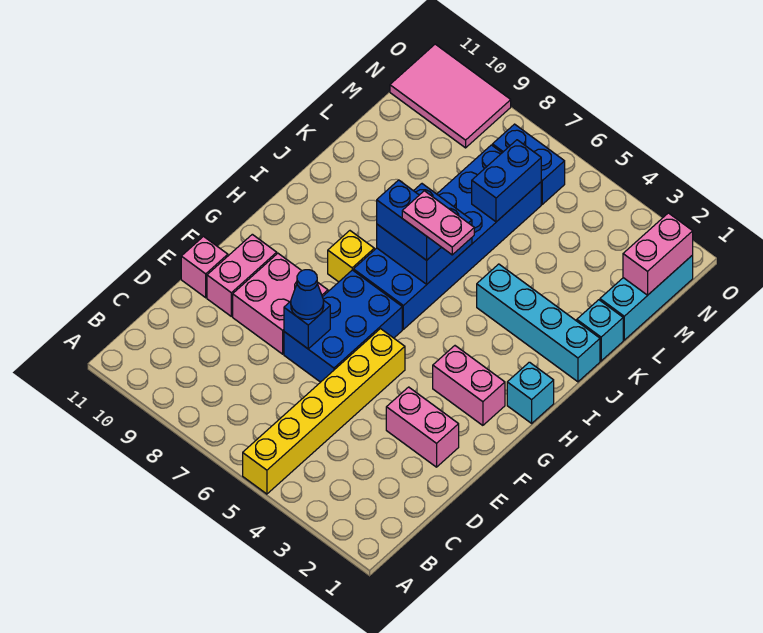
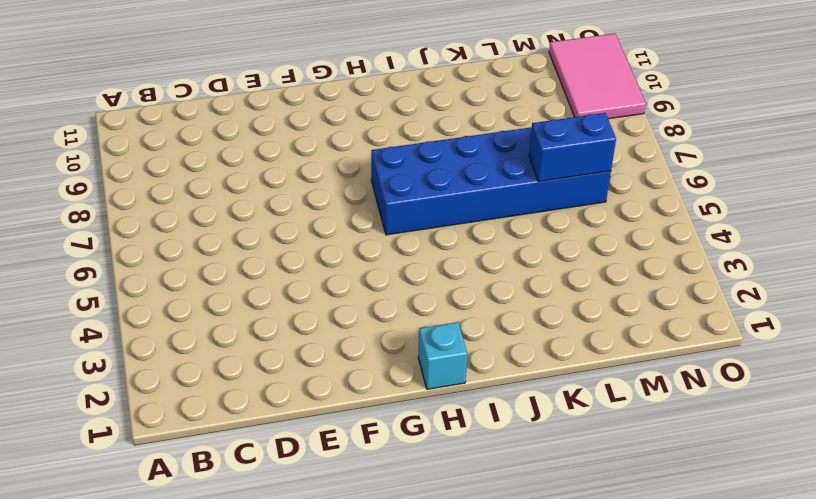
none -> yellow brick A5:F5 level 1
none -> pink brick E2:E3 level 1
none -> blue brick E6:G7 level 1

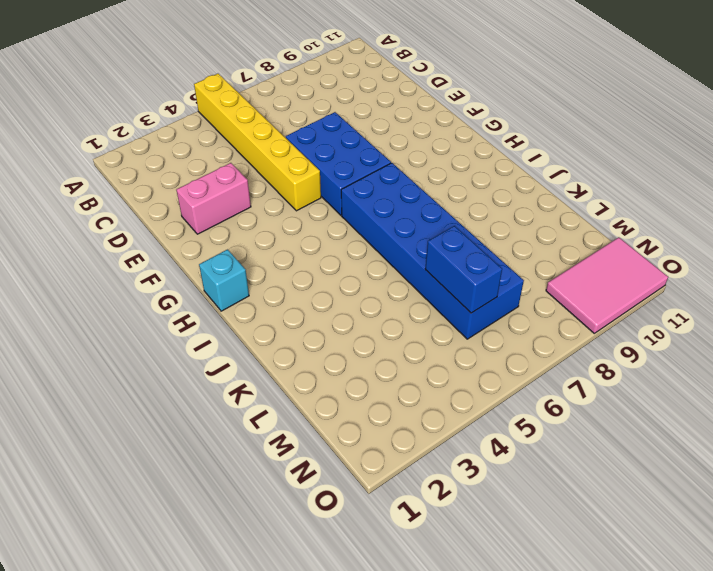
none -> pink brick E8:F9 level 1
none -> pink brick E10:F10 level 1
none -> pink brick E11 level 1

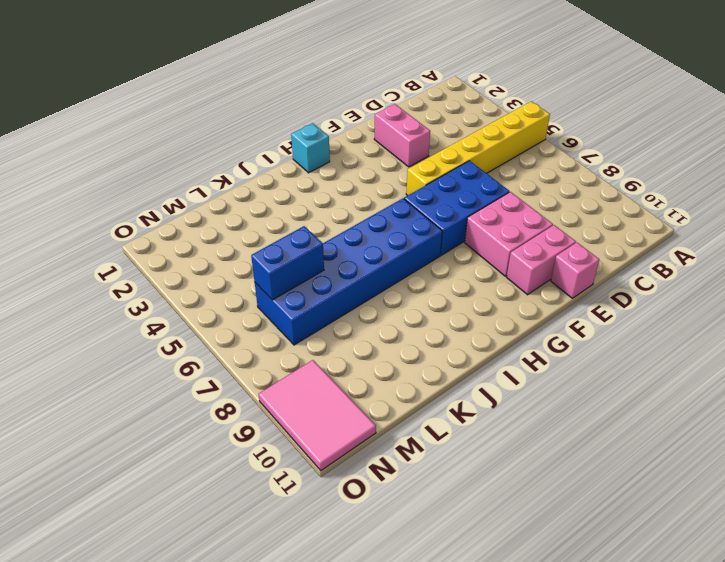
none -> pink brick G2:G3 level 1
none -> yellow brick H8 level 1
none -> cyan brick J1:J4 level 1

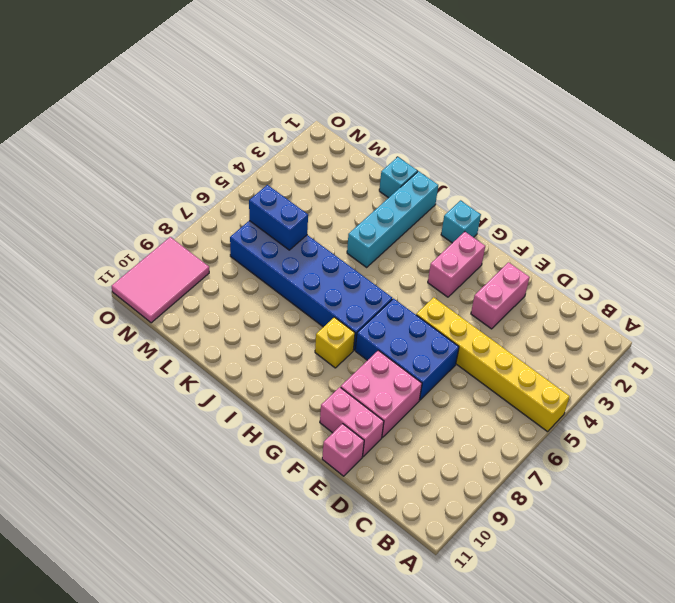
none -> cyan brick L1:N1 level 1
none -> blue brick N6:N7 level 1
none -> blue brick E7 level 2

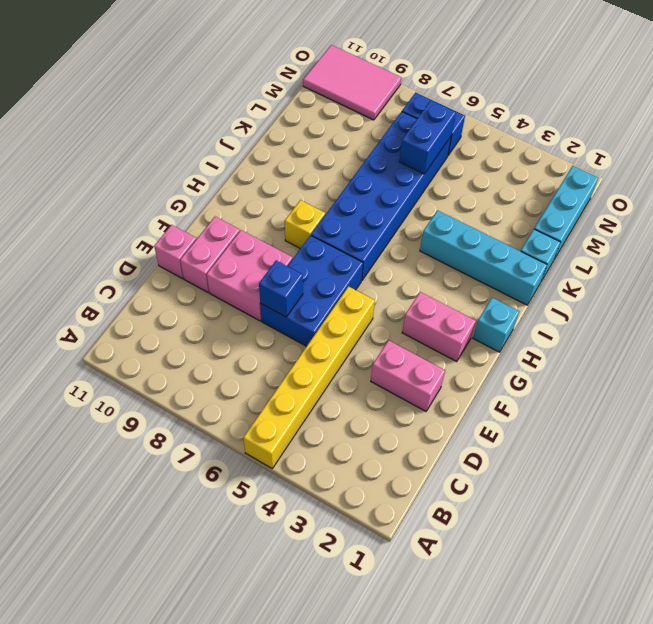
none -> blue brick I6:J7 level 2
none -> pink brick M1:N1 level 2
none -> blue cone E7 level 3

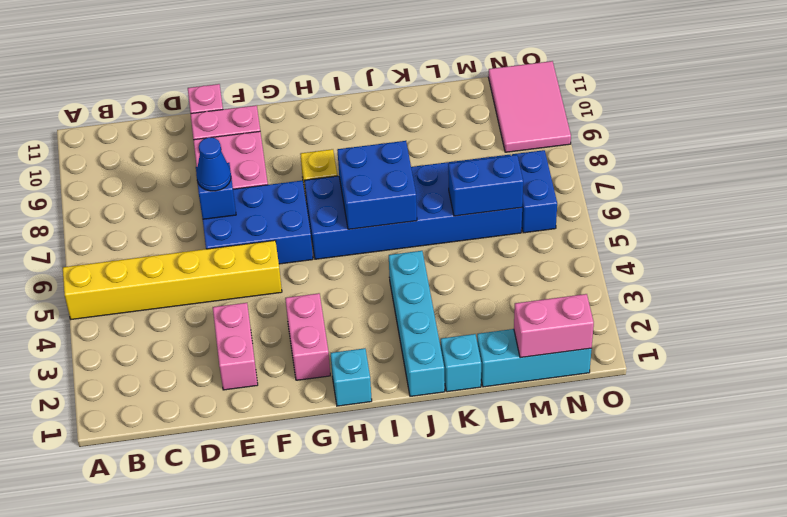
none -> blue brick I6:I7 level 3
none -> pink plate I5:I6 level 4

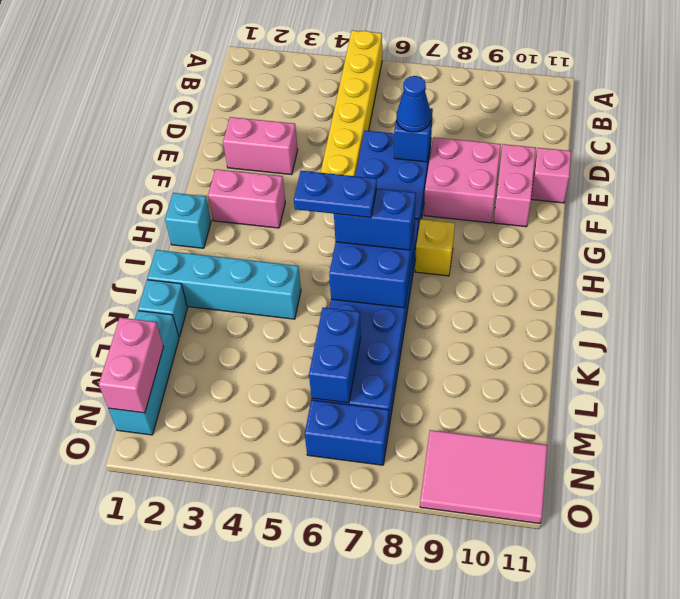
blue plate I5:I6 level 4 -> pink plate I5:I6 level 4

